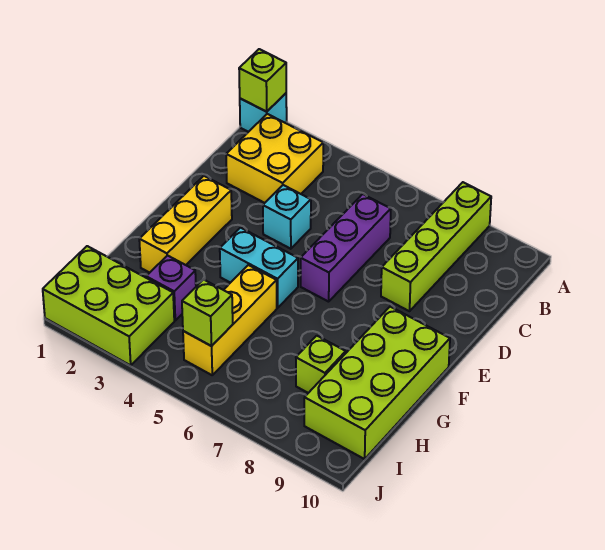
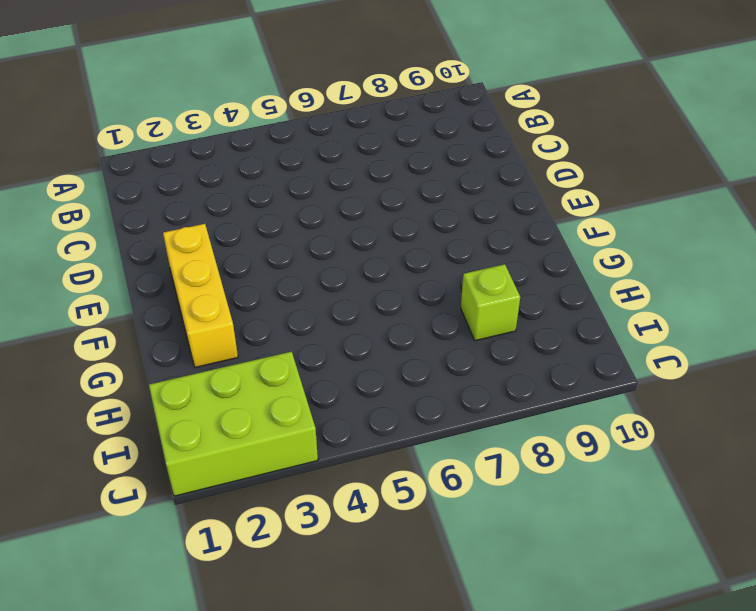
none -> cyan brick A1 level 1
none -> lime brick A8:D8 level 1
none -> yellow brick B2:C3 level 1

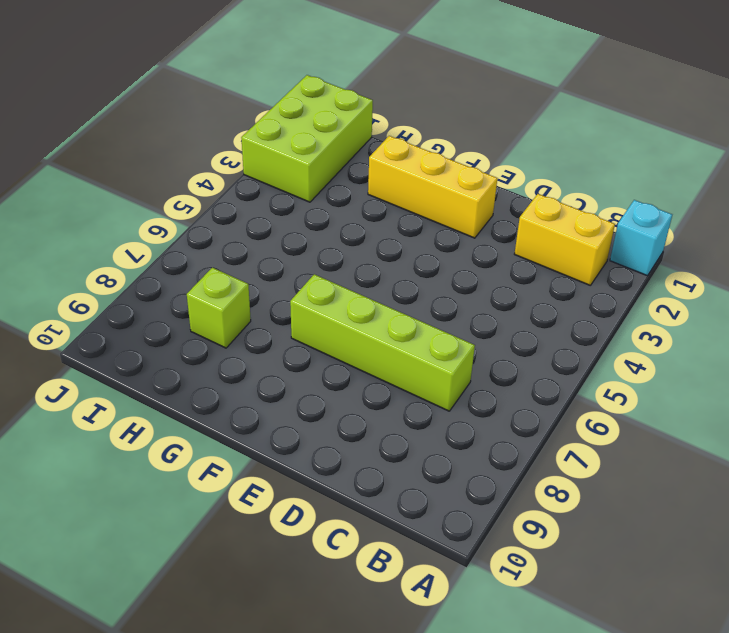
yellow brick B2:C2 level 1 -> yellow brick B2:C3 level 1
lime brick C7:F7 level 1 -> lime brick A8:D8 level 1
none -> purple brick C6:E6 level 1
none -> cyan brick D4 level 1
none -> cyan brick F4:F5 level 1

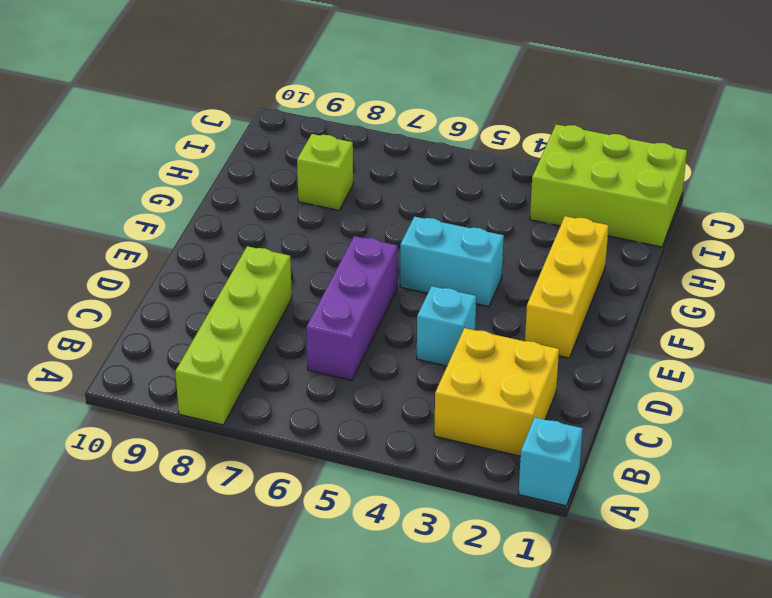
none -> lime brick F9:I10 level 1
none -> yellow brick G5:I5 level 1
none -> purple brick H3 level 1

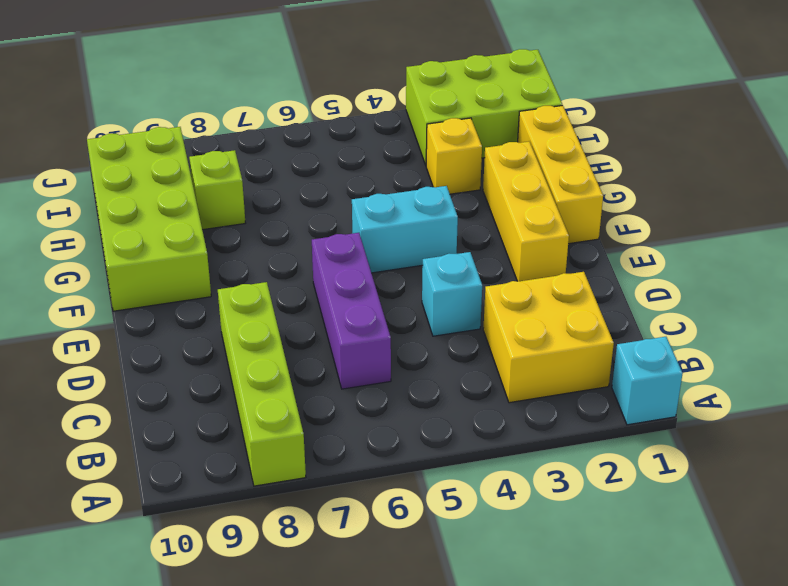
yellow brick F1:H1 level 1 -> yellow brick G5:I5 level 1
yellow brick H3 level 1 -> purple brick H3 level 1
none -> lime brick A1 level 2
none -> lime brick I5 level 2

